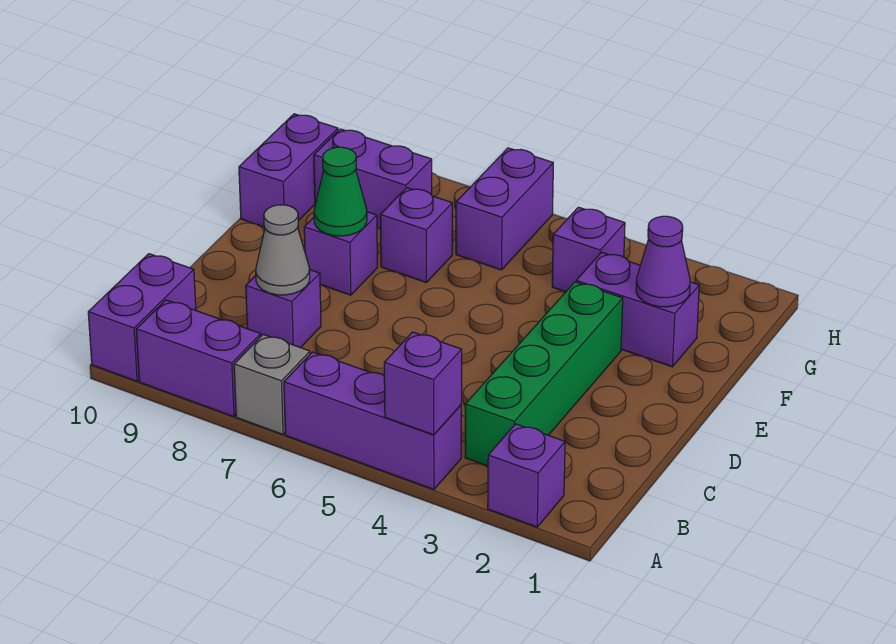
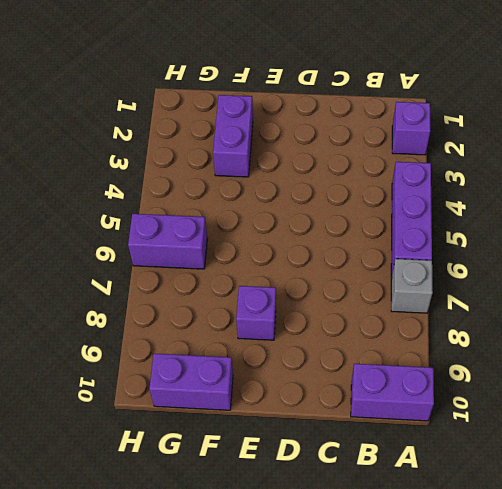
none -> purple brick A8:A9 level 1
none -> green brick B3:E3 level 1
none -> purple brick C8 level 1

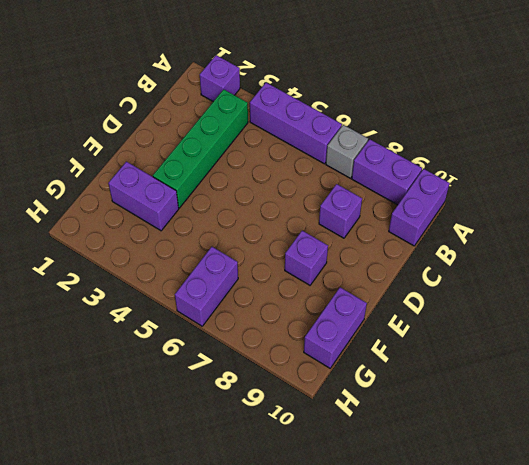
none -> purple brick F7 level 1
none -> purple brick G4 level 1
none -> purple brick G8:G9 level 1

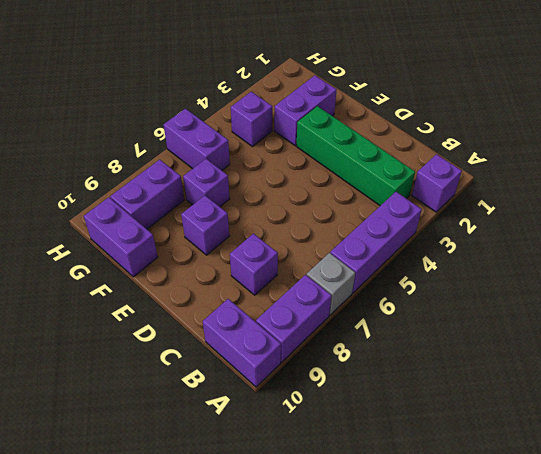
none -> purple brick A4 level 2
none -> grey cone C8 level 2
none -> green cone E8 level 2

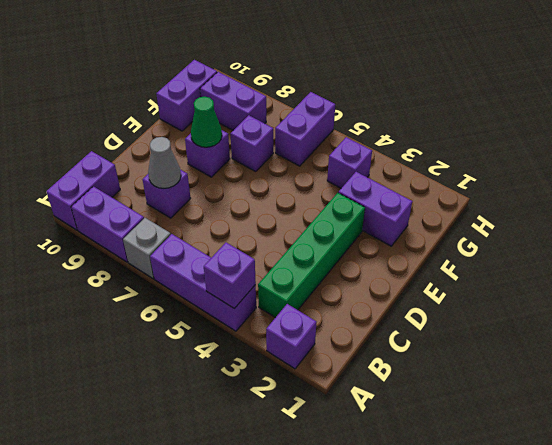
none -> purple cone F2 level 2

